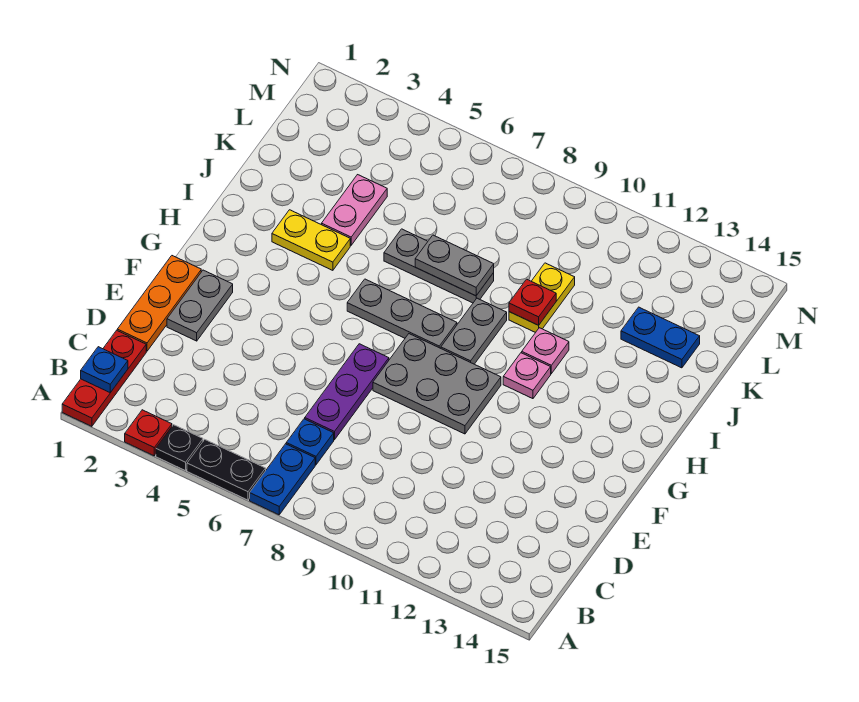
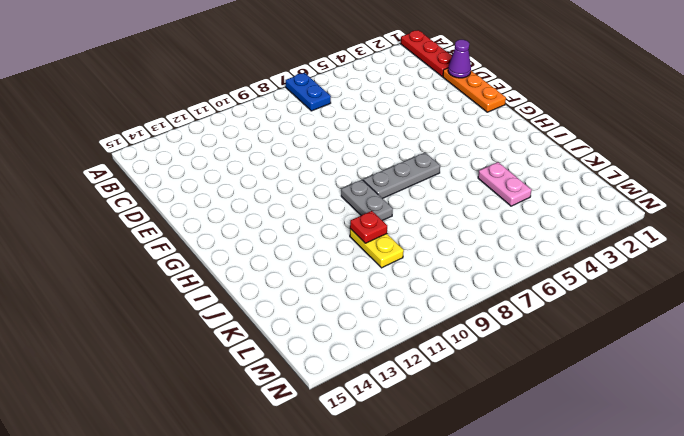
purple cone D1 level 2 -> none
none -> red plate A3 level 1
none -> black plate A4 level 1
none -> black plate A5:A6 level 1

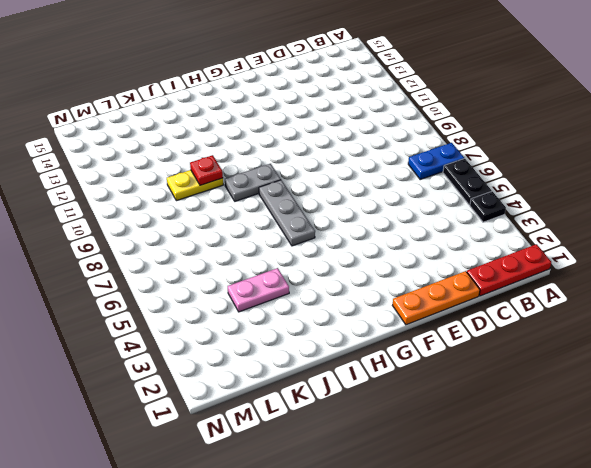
none -> red plate A3 level 1
none -> blue plate C7 level 1
none -> purple plate D7:F7 level 1

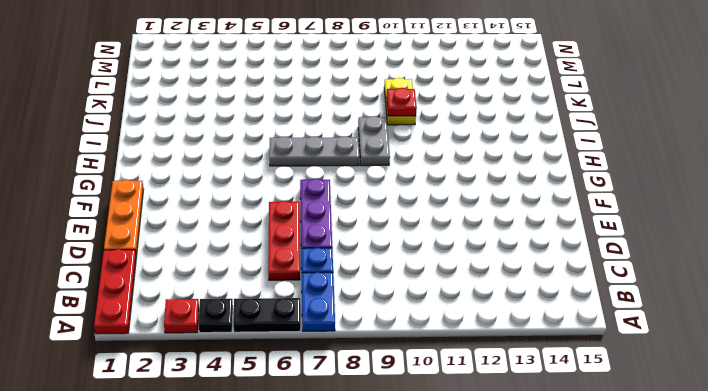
red plate C6:E6 level 1 -> none
none -> grey plate E2:F2 level 1
none -> grey plate F8:G10 level 1
none -> pink plate H11 level 1

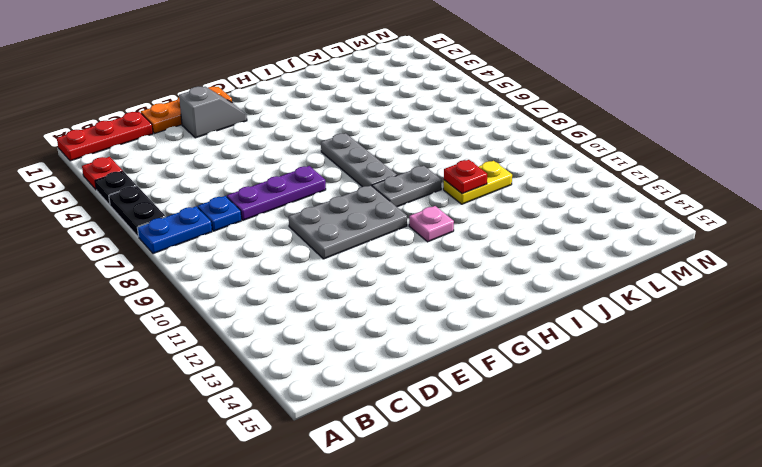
grey slope E2:F2 level 1 top E -> grey plate E2:F2 level 1
grey plate E9:G10 level 1 -> grey plate F8:G10 level 1
none -> yellow plate I3:I4 level 1
none -> pink plate I11 level 1
none -> pink plate J4:K4 level 1

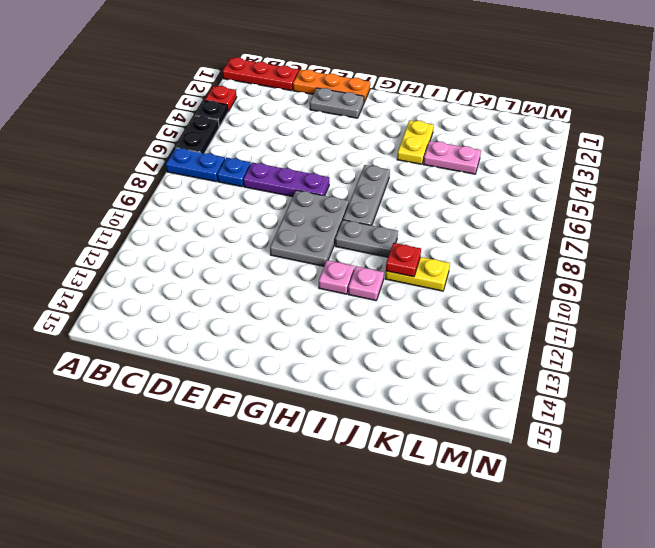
none -> grey plate J6:J8 level 1
none -> blue plate K13:K14 level 1
none -> blue plate B1 level 2

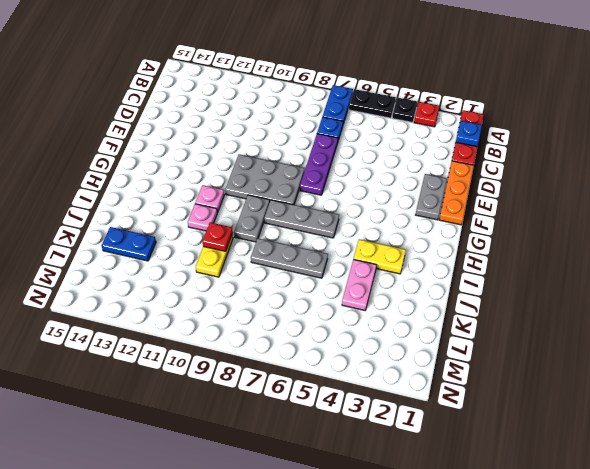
none -> grey plate J7:J8 level 2

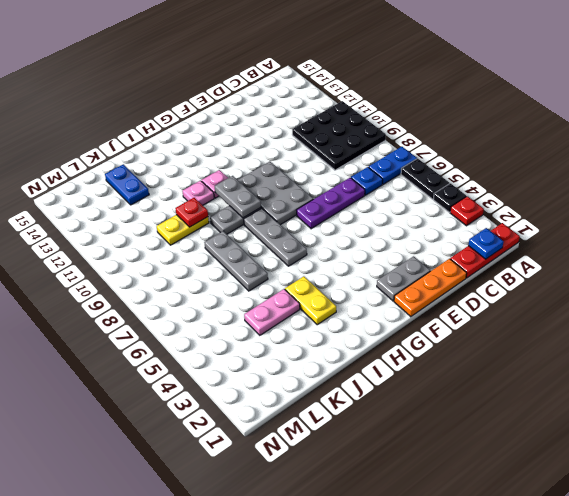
black plate A9:C11 level 1 -> none
grey plate H9:H10 level 2 -> grey plate J7:J8 level 2

